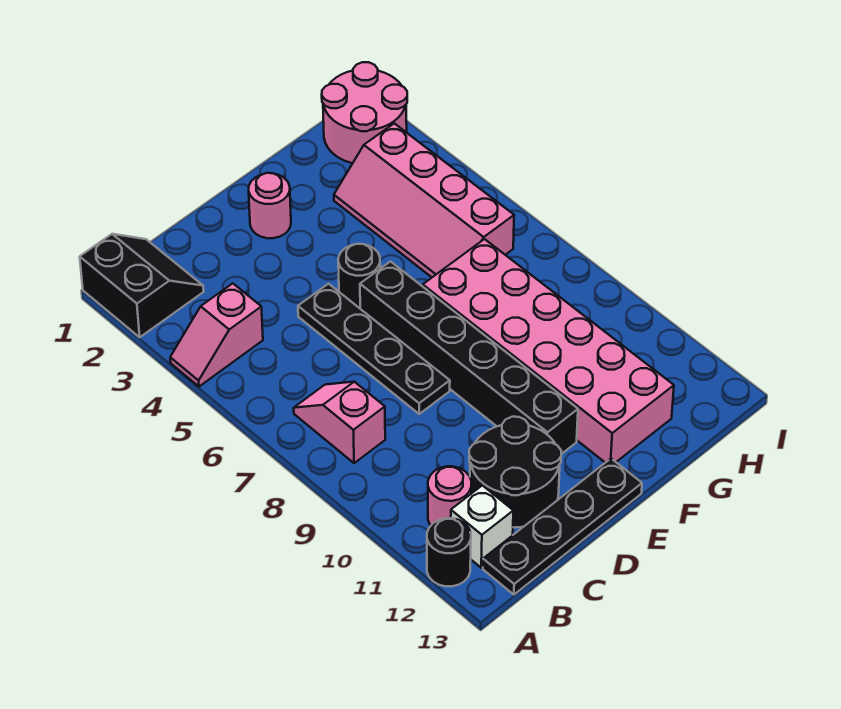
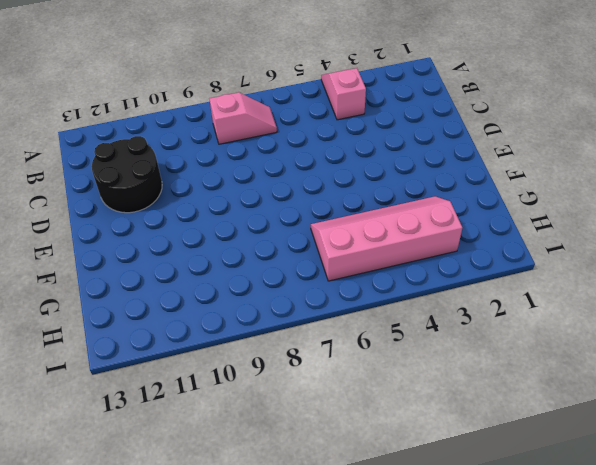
none -> black slope A1:B2 level 1 top A
none -> black round brick A12 level 1
none -> pink round brick B11 level 1

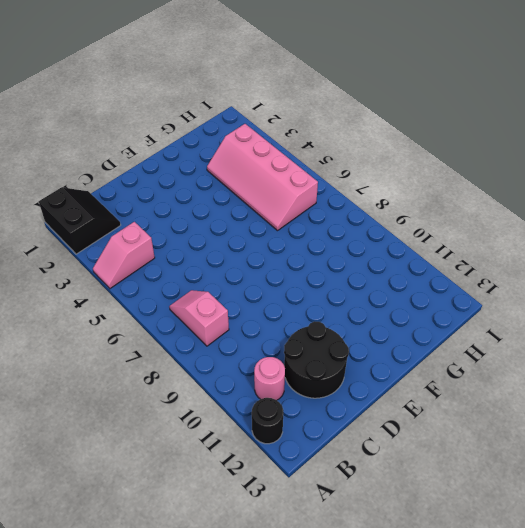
none -> white brick B12 level 1
none -> black plate B13:E13 level 1
none -> black plate D5:D8 level 1

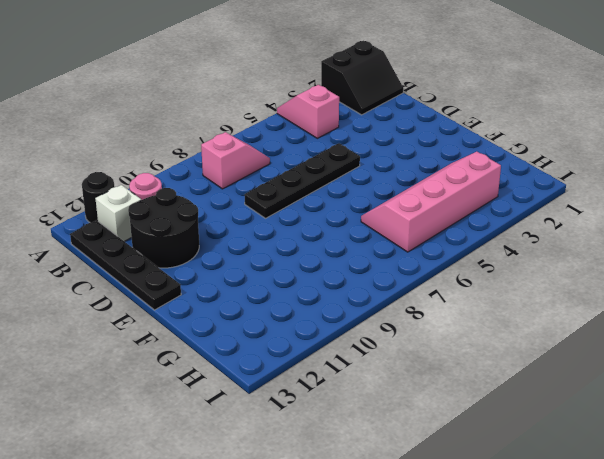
none -> pink round brick E2 level 1
none -> black round brick E5 level 1
none -> black brick E6:E11 level 1

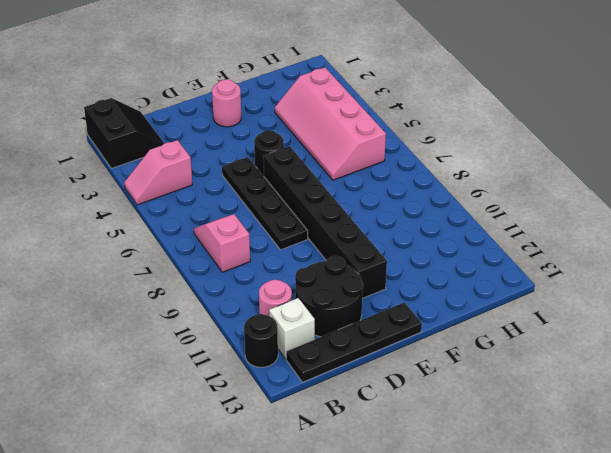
none -> pink brick F7:G12 level 1
none -> pink round brick H1:I2 level 1

